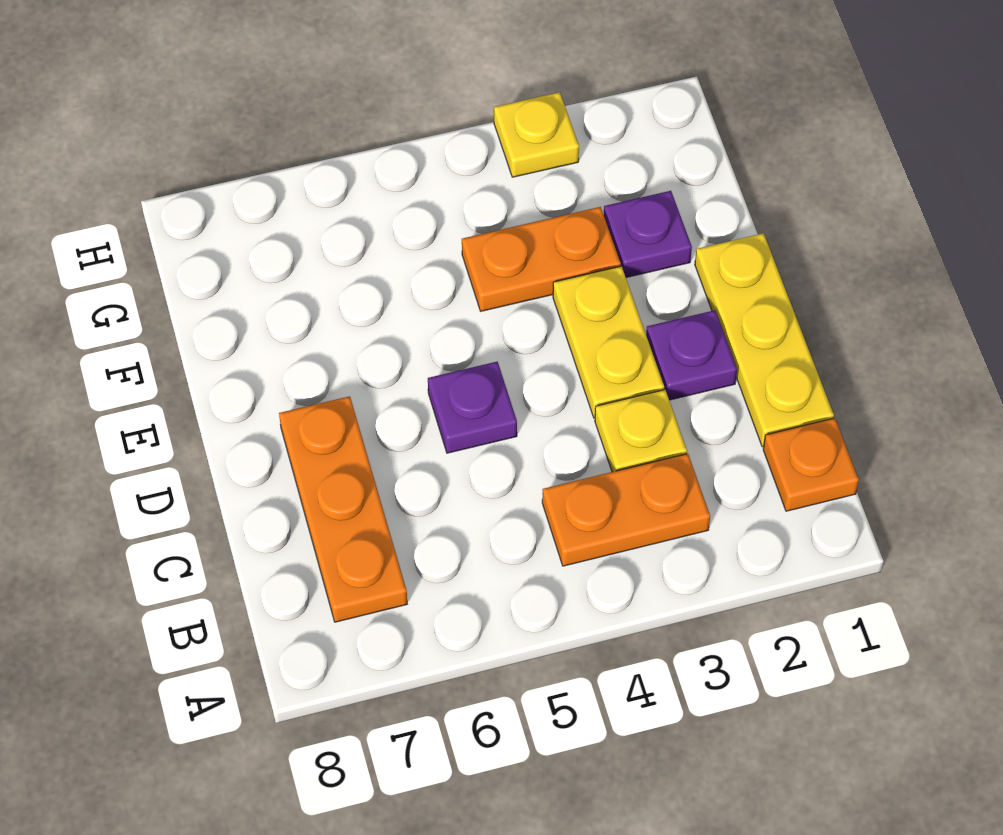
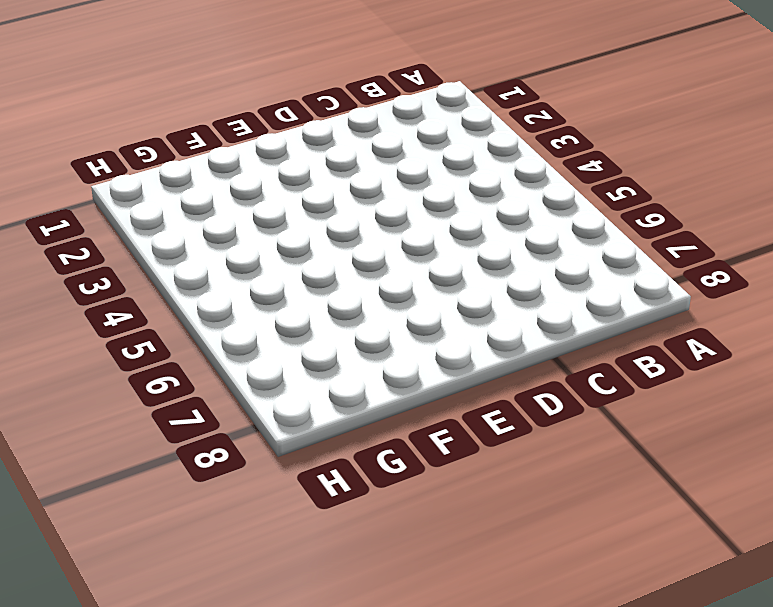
none -> orange plate B1 level 1
none -> orange plate B3:B4 level 1

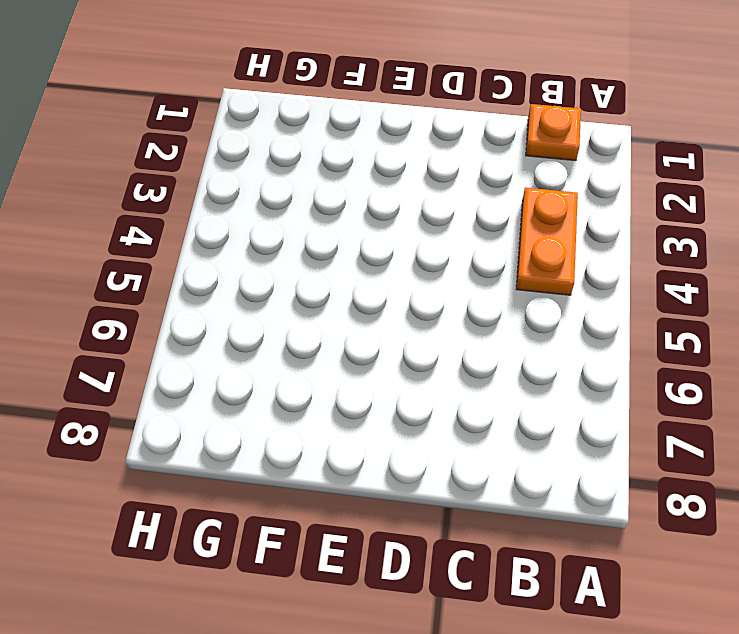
none -> orange plate B7:D7 level 1
none -> yellow plate C1:E1 level 1

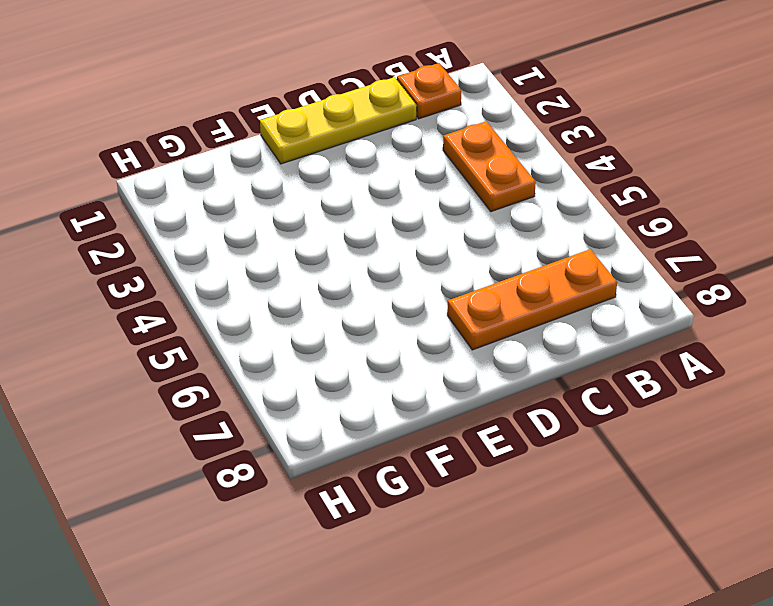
none -> yellow plate C3 level 1
none -> purple plate D2 level 1

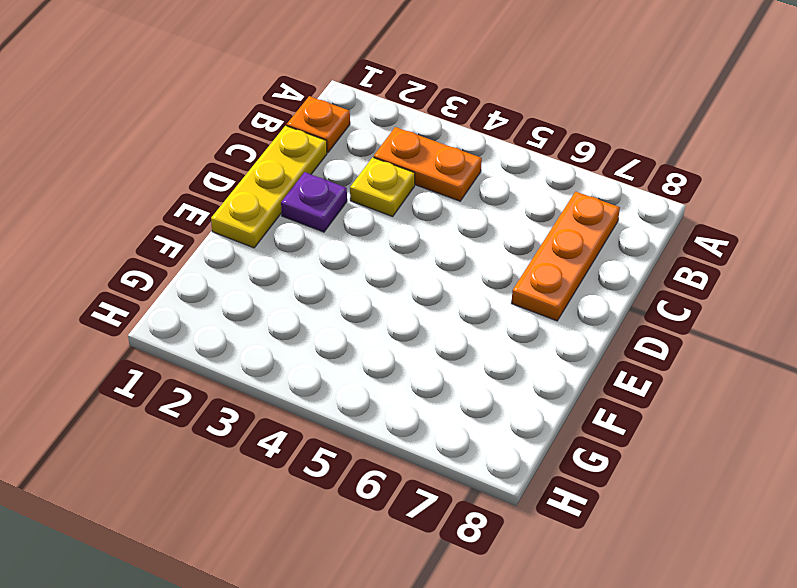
none -> yellow plate D3:E3 level 1
none -> purple plate D5 level 1

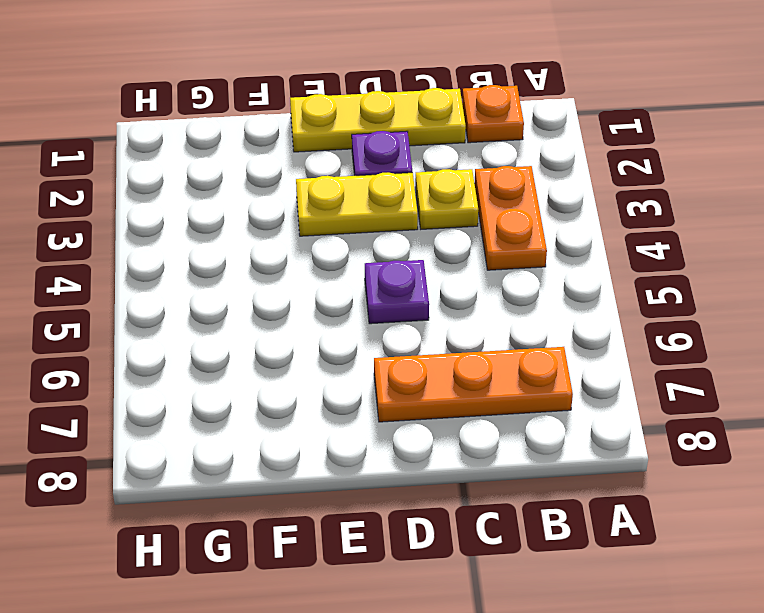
none -> purple plate F2 level 1
none -> orange plate F3:F4 level 1

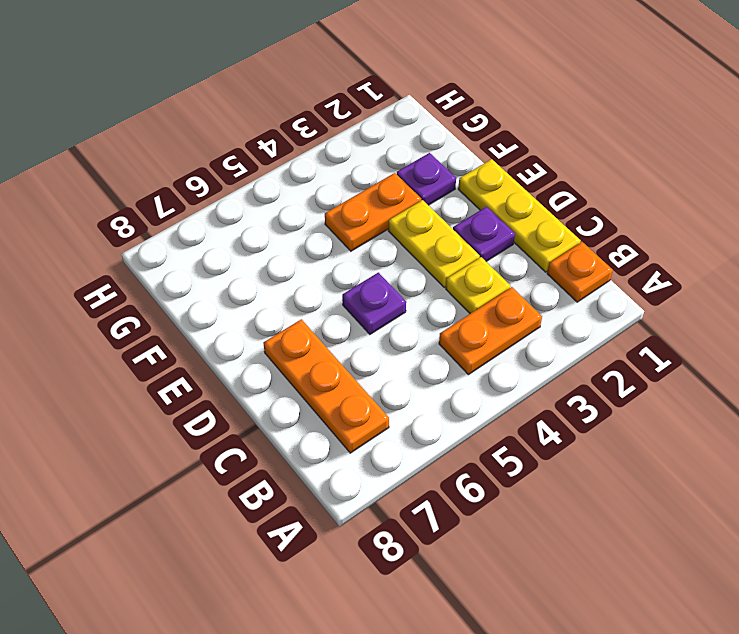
none -> yellow plate H3 level 1

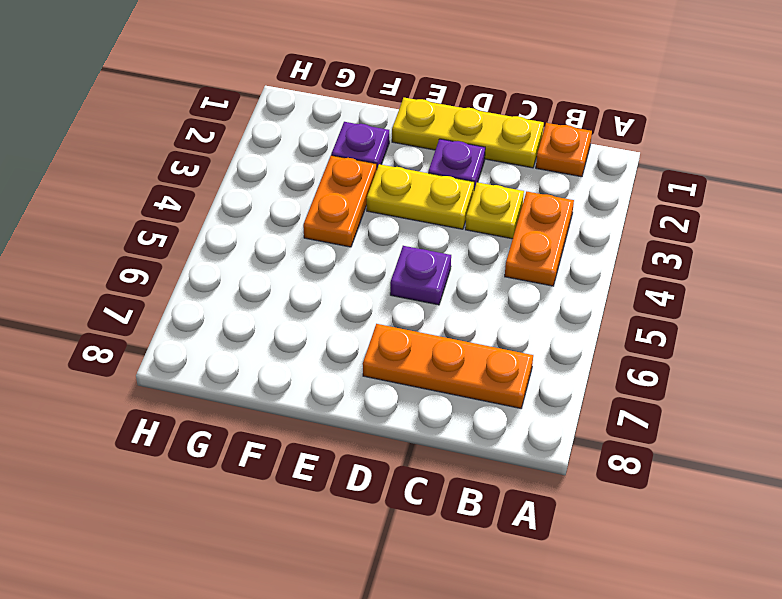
none -> yellow plate H3 level 1

